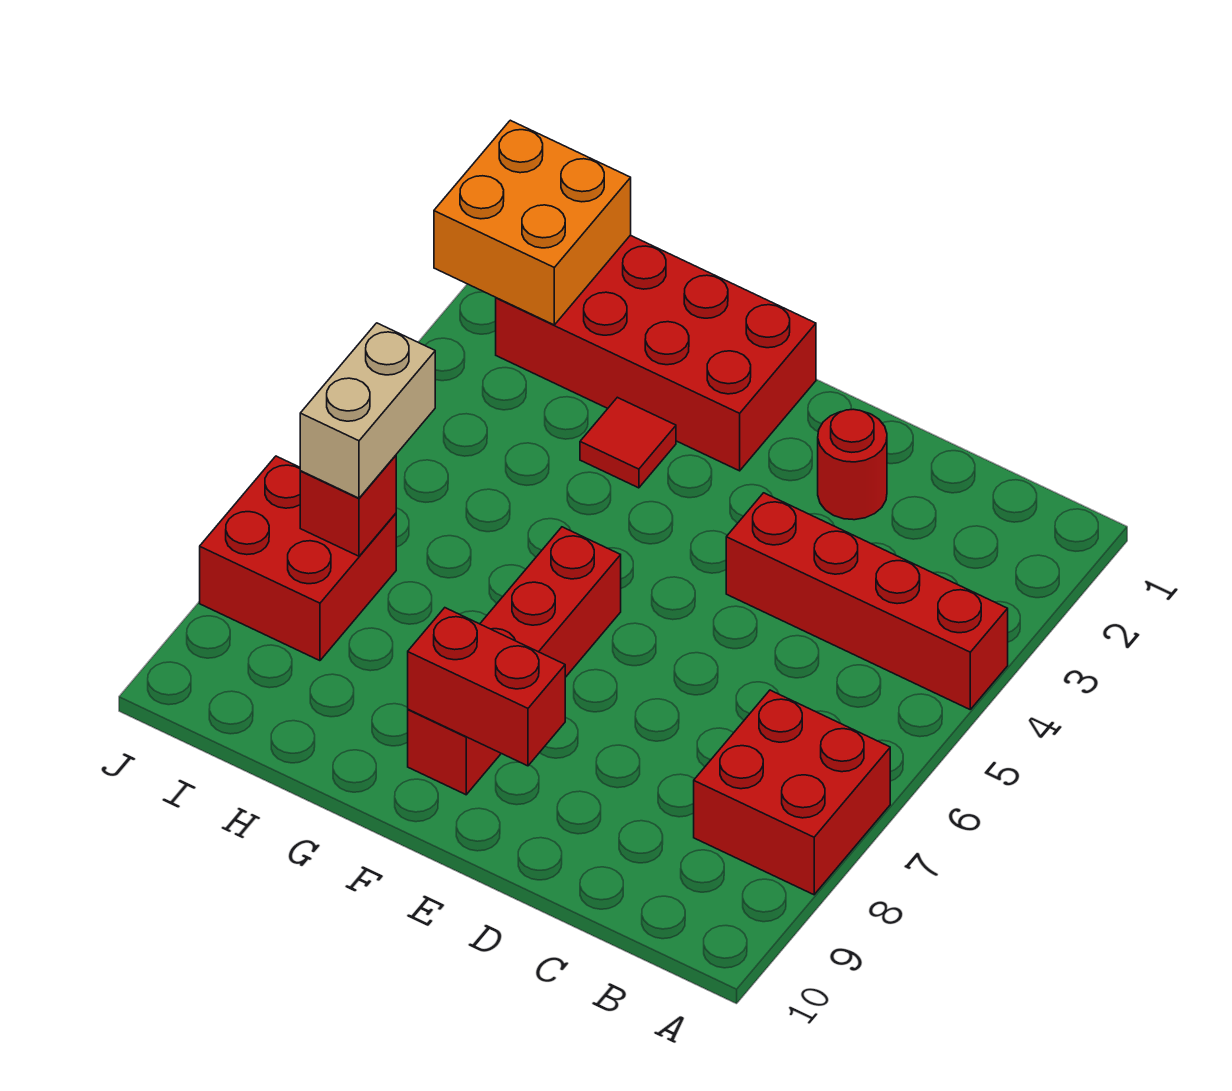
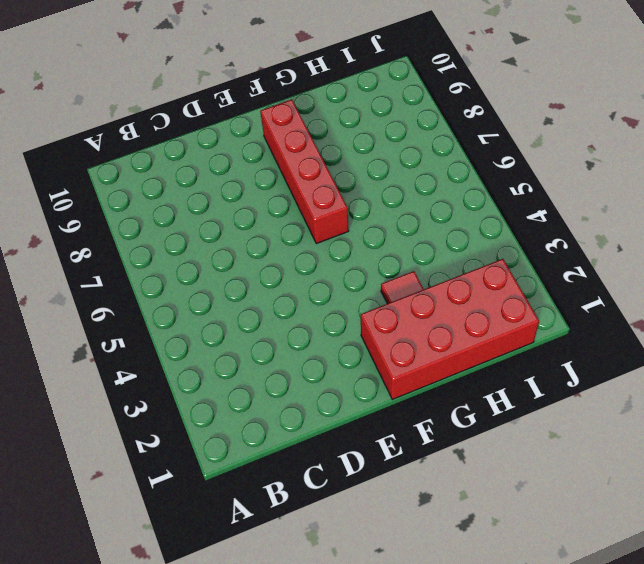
none -> red brick A4:D4 level 1
none -> red brick A7:B8 level 1

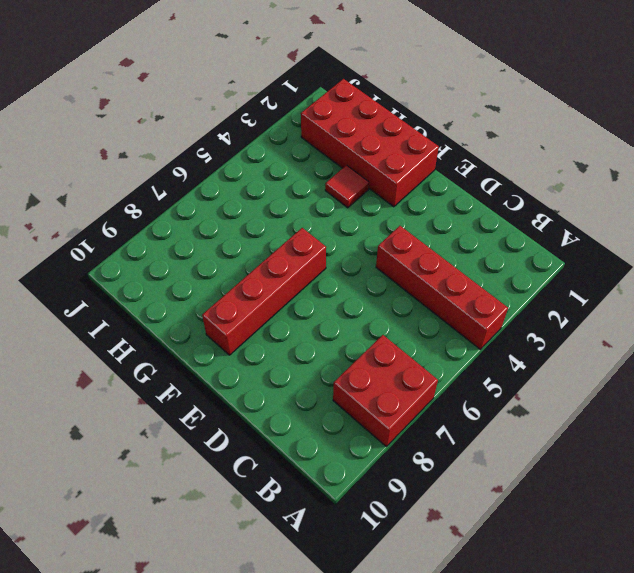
none -> red round brick D2 level 1
none -> red brick I7:J8 level 1

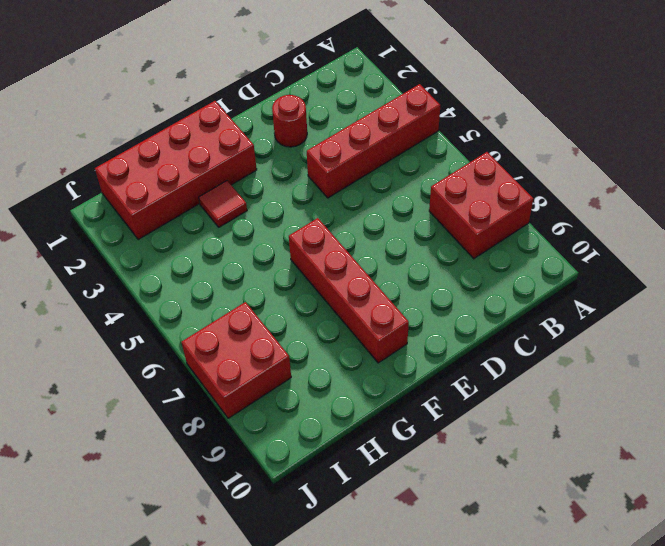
none -> red brick E9:F9 level 2
none -> orange brick I1:J2 level 2

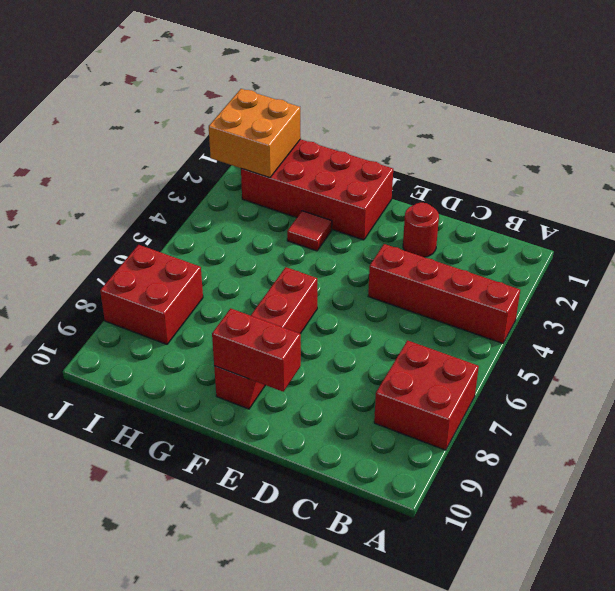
none -> red brick I7 level 2
none -> tan brick I6:I7 level 3

